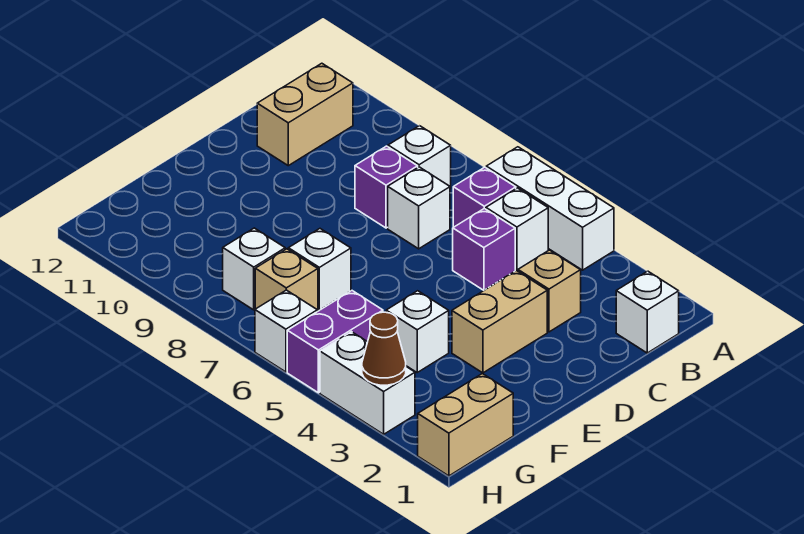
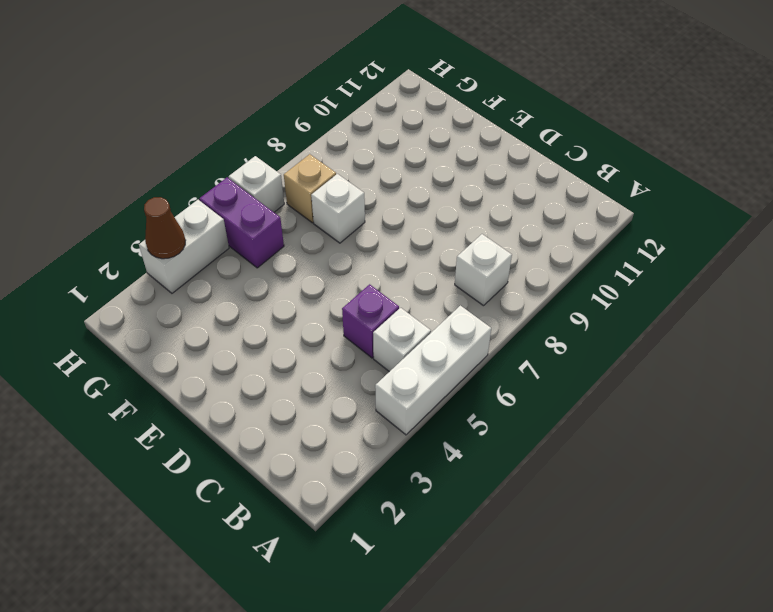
none -> white brick B1 level 1
none -> purple brick B6 level 1
none -> tan brick B11:C11 level 1

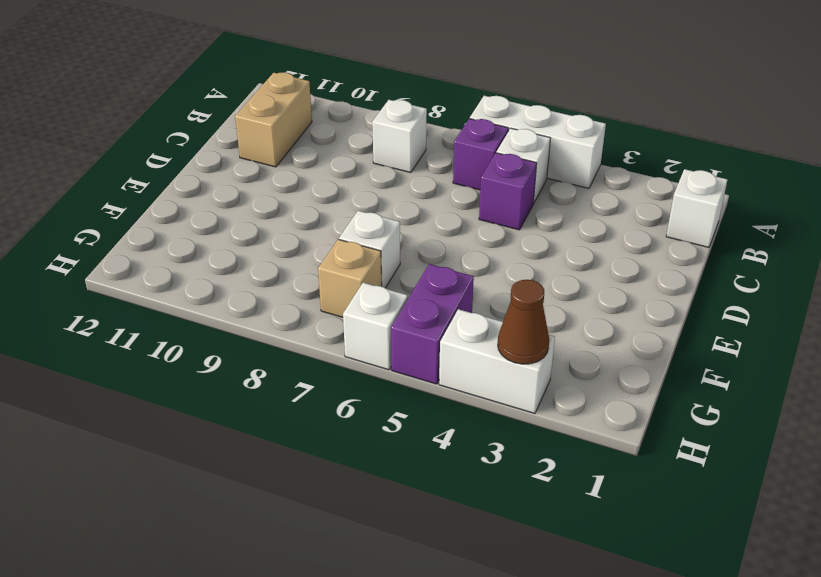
none -> tan brick C3 level 1
none -> white brick C7 level 1
none -> purple brick C8 level 1

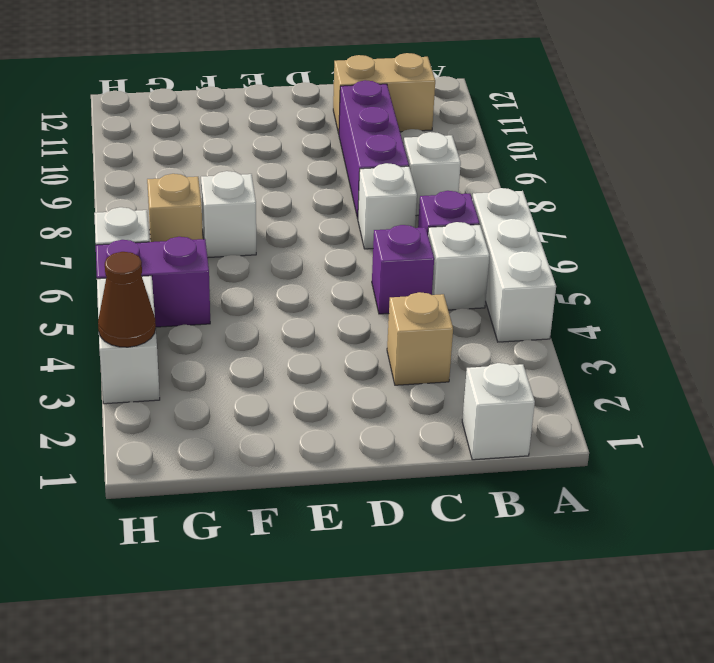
purple brick C8:C10 level 1 -> purple brick C8 level 1
none -> tan brick D3:E3 level 1
none -> white brick F4 level 1
none -> tan brick G1:H1 level 1

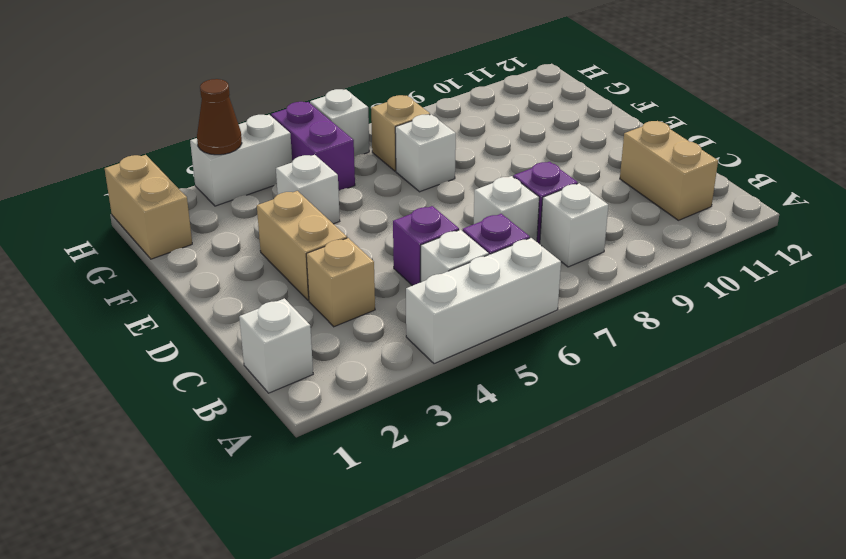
none -> white brick G8 level 1

